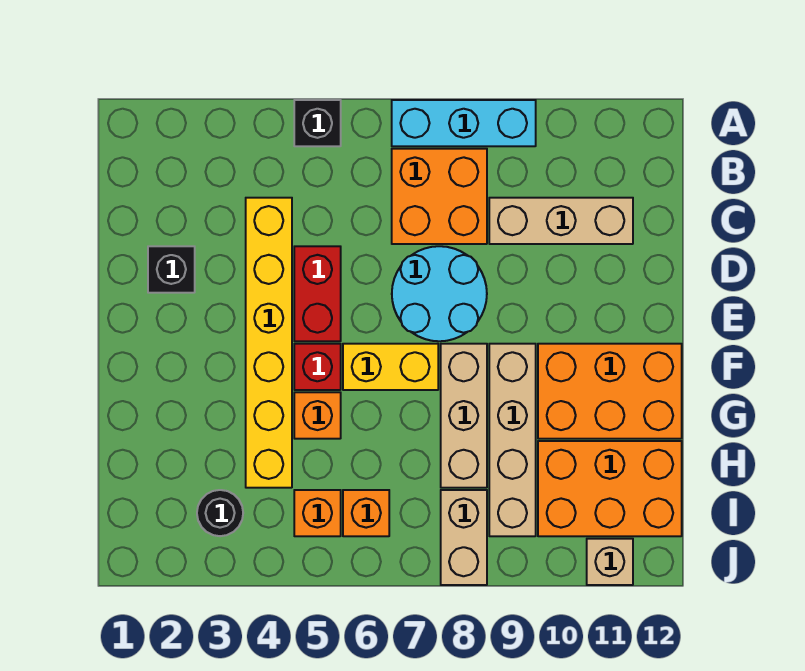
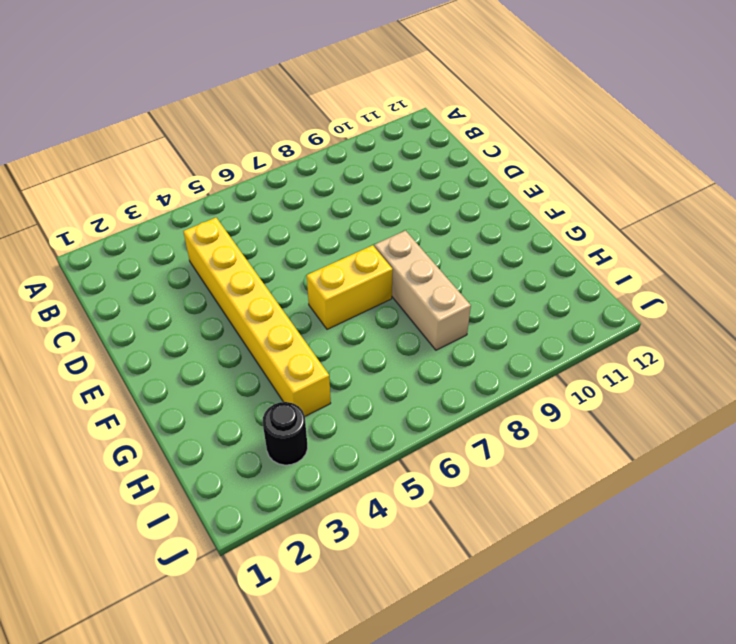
none -> black brick A5 level 1
none -> cyan brick A7:A9 level 1
none -> orange brick B7:C8 level 1

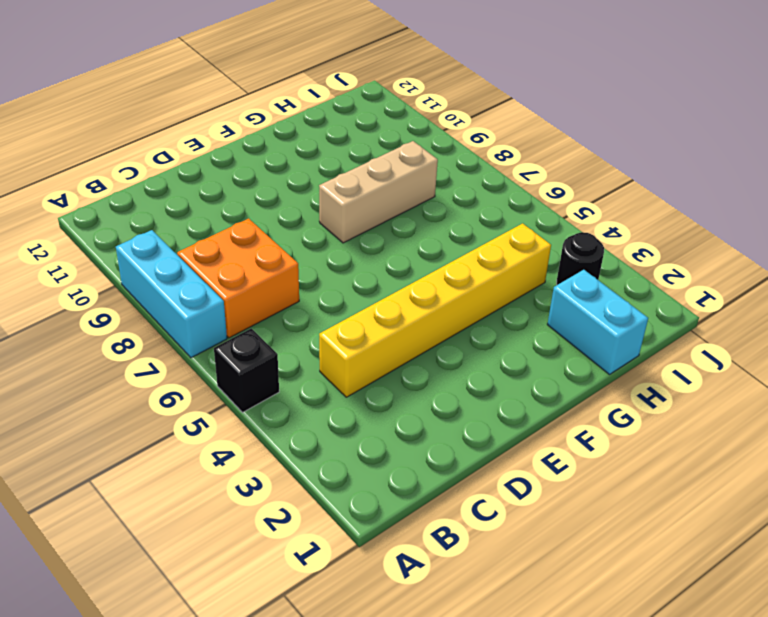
cyan brick H1:H2 level 1 -> none
none -> tan brick C9:C11 level 1
none -> black brick D2 level 1
none -> red brick D5:E5 level 1

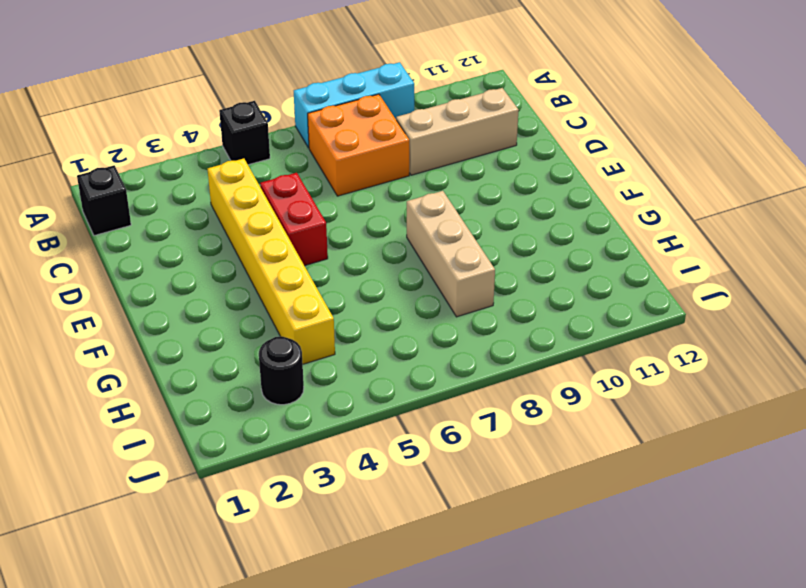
black brick B1 level 1 -> black brick D2 level 1
none -> cyan round brick D7:E8 level 1
none -> red brick F5 level 1
none -> yellow brick F6:F7 level 1

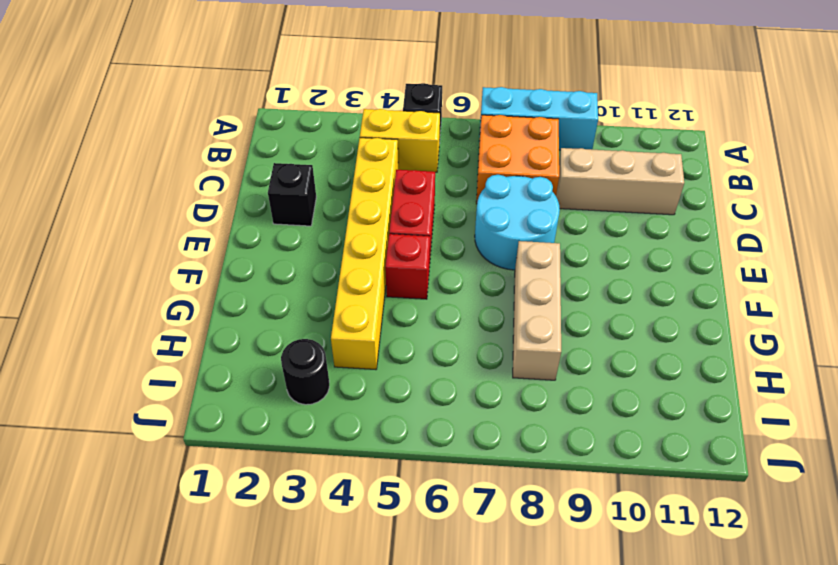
yellow brick B4:B5 level 1 -> yellow brick F6:F7 level 1
none -> tan brick F9:I9 level 1
none -> orange brick F10:G12 level 1
none -> orange brick G5 level 1

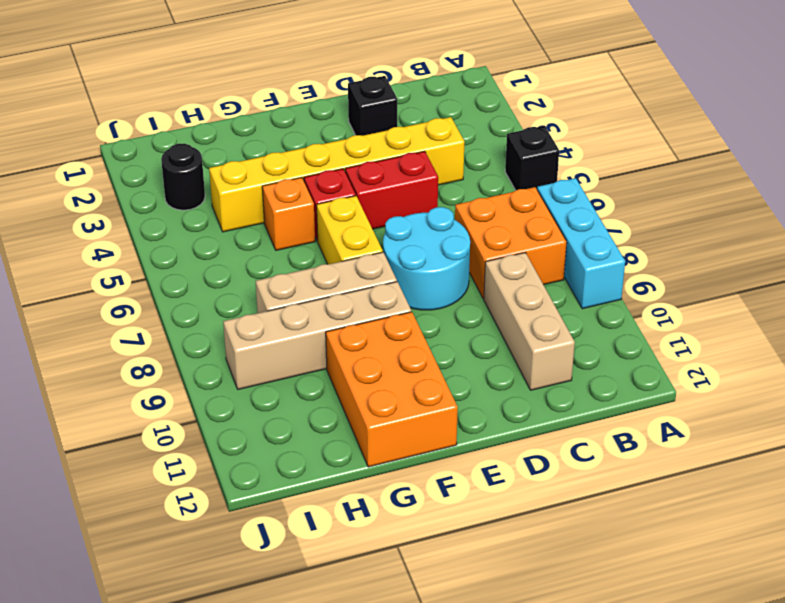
none -> orange brick H10:I12 level 1
none -> orange brick I5 level 1
none -> orange brick I6 level 1

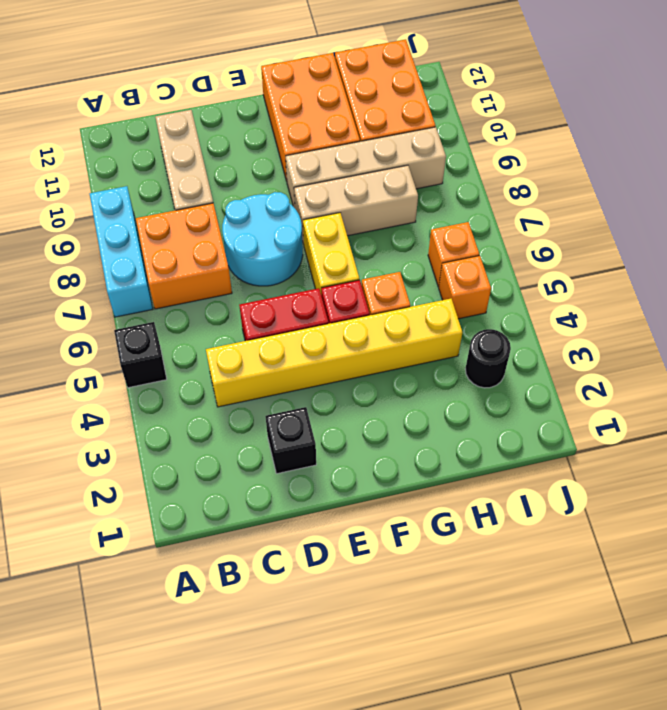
none -> tan brick I8:J8 level 1
none -> tan brick J11 level 1

